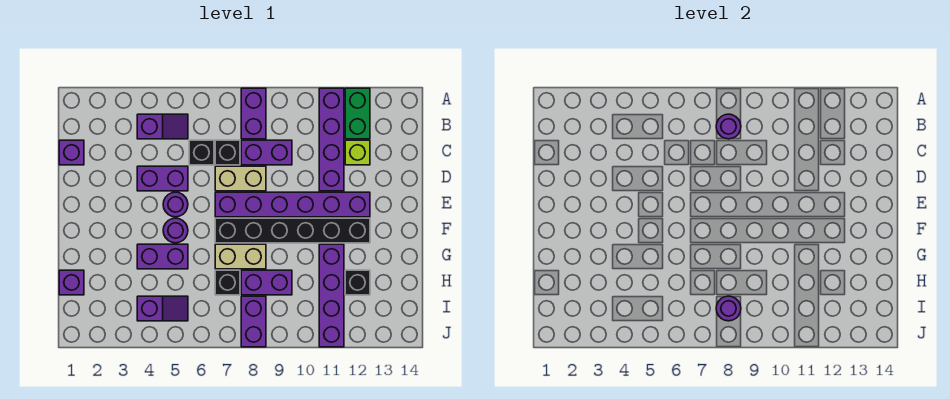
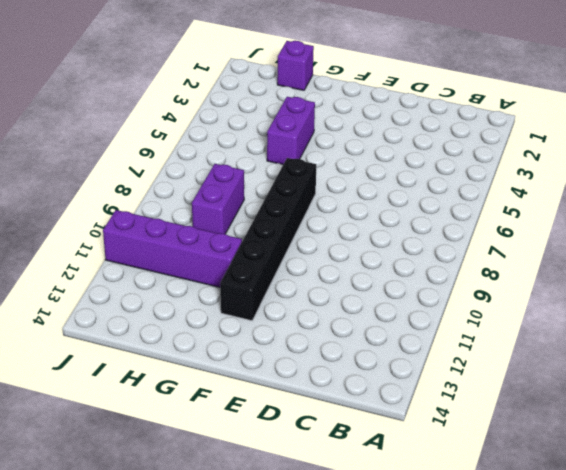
none -> purple brick A8:B8 level 1
none -> purple brick A11:D11 level 1
none -> green brick A12:B12 level 1

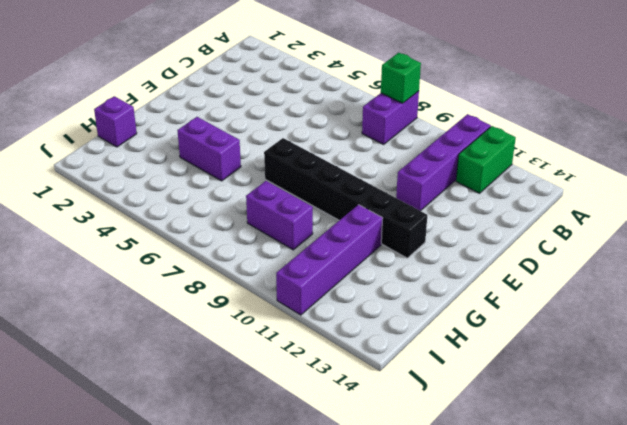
green brick A8 level 2 -> none
none -> purple slope B4:B5 level 1 top 4
none -> purple brick C1 level 1
none -> black brick C6 level 1

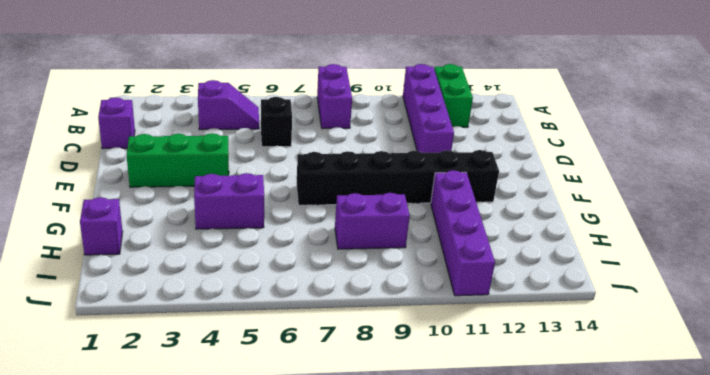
green brick E2:E4 level 1 -> none
none -> black brick C7 level 1
none -> purple brick C8:C9 level 1
none -> lime brick C12 level 1

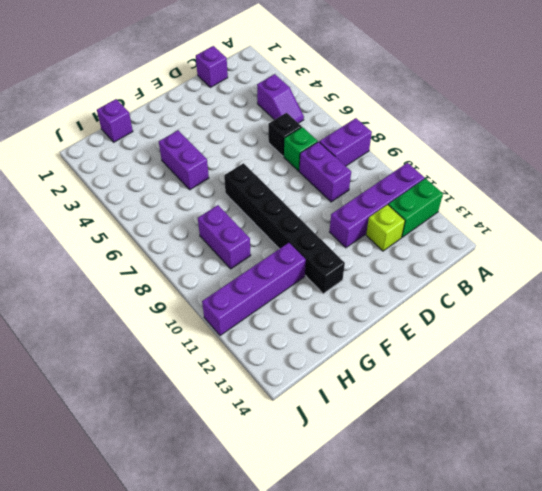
green brick C7 level 1 -> black brick C7 level 1
none -> purple brick D4:D5 level 1
none -> tan brick D7:D8 level 1
none -> purple round brick E5 level 1

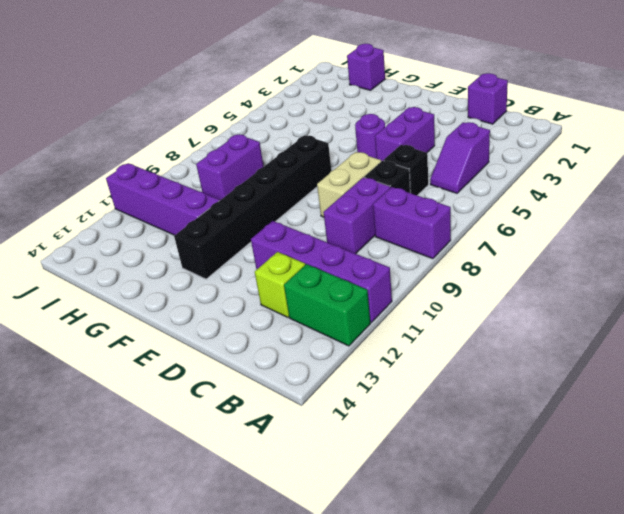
none -> purple brick E7:E12 level 1
none -> purple round brick F5 level 1
none -> purple brick G4:G5 level 1

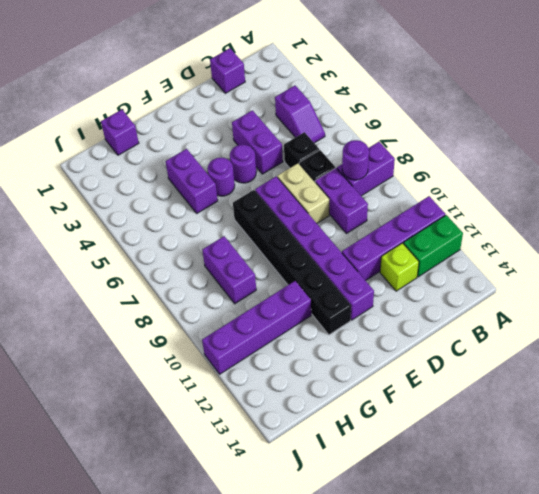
none -> tan brick G7:G8 level 1
none -> black brick H7 level 1
none -> black brick H12 level 1

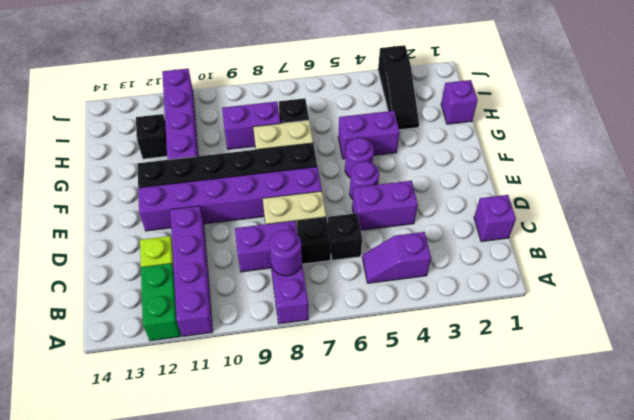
black slope H3:J3 level 1 top J -> none
none -> purple slope I4:I5 level 1 top 4
none -> purple brick I8:J8 level 1
none -> purple round brick I8 level 2

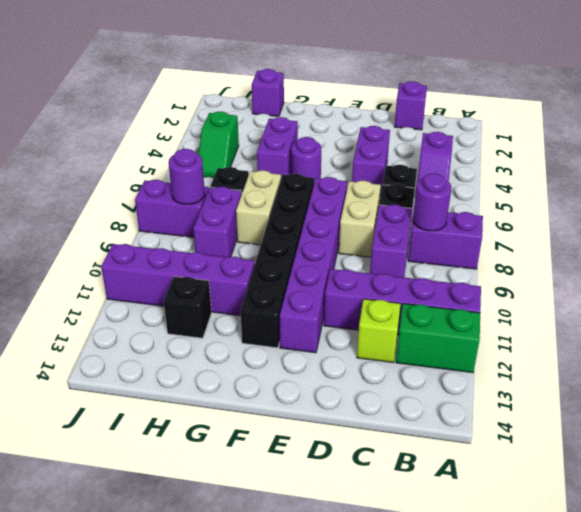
green slope I4:I5 level 1 top 4 -> purple slope I4:I5 level 1 top 4
none -> purple round brick E5 level 1

